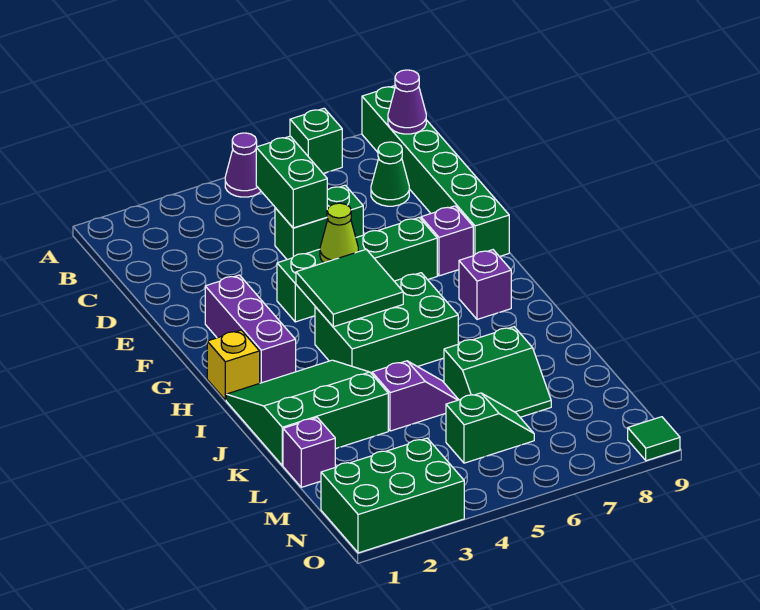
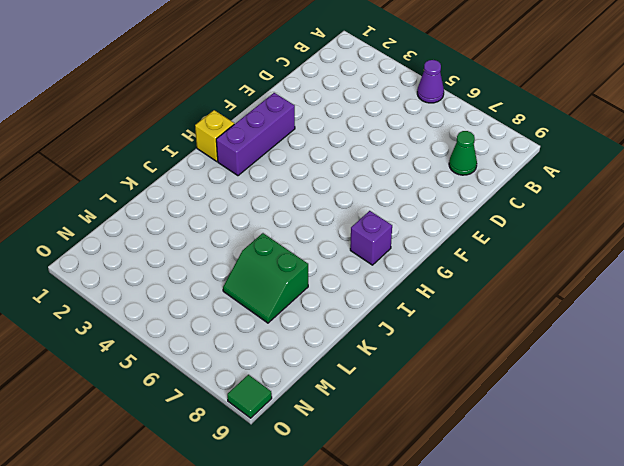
none -> green brick A7 level 1
none -> green brick A9:F9 level 1
none -> green brick D5:D6 level 1

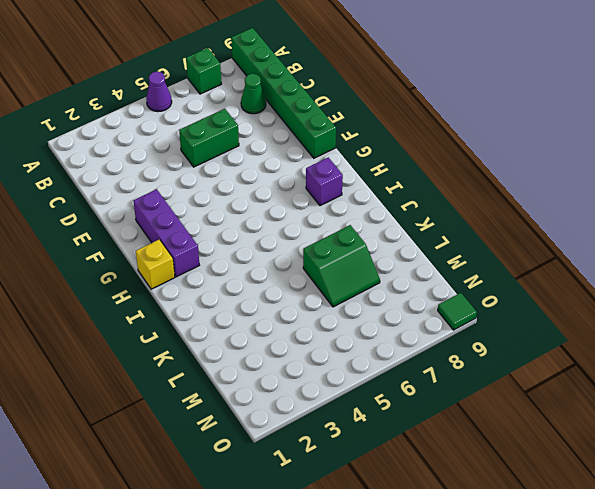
none -> green brick F4:F7 level 1
none -> purple brick F8 level 1
none -> green brick H4:I6 level 1

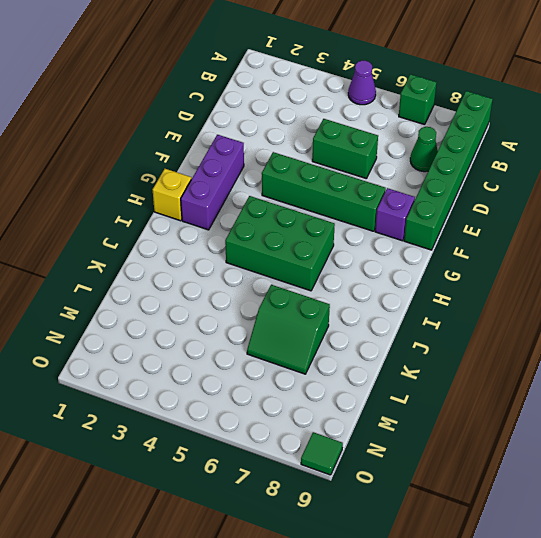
none -> purple brick H8 level 1
none -> green slope I1:K3 level 1 top K
none -> purple slope K4:K5 level 1 top 4

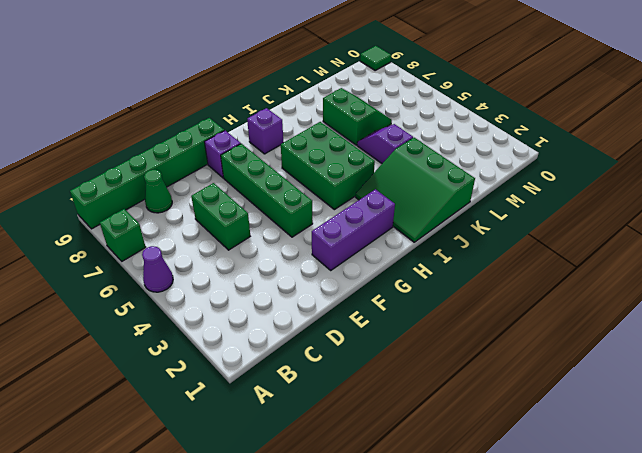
none -> yellow brick H1 level 1
none -> purple brick L1 level 1
none -> green slope M5:M6 level 1 top 5

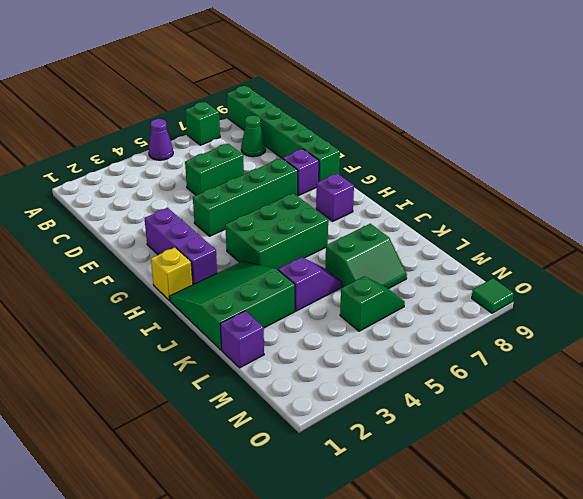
none -> green brick N1:O3 level 1
none -> purple cone B9 level 2
none -> green brick C5:D5 level 2

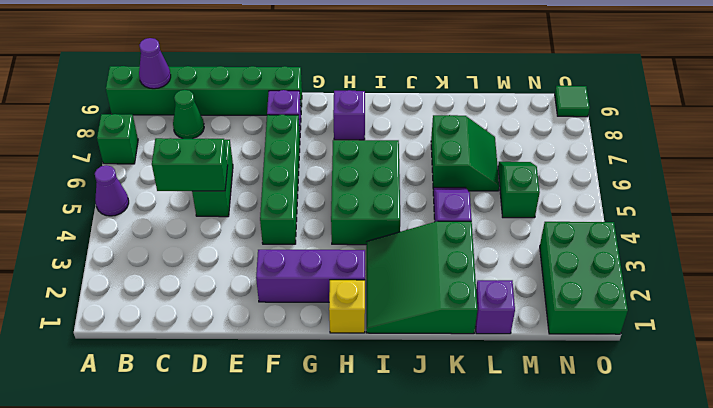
none -> lime cone F5 level 2
none -> green tile G4:H5 level 2

